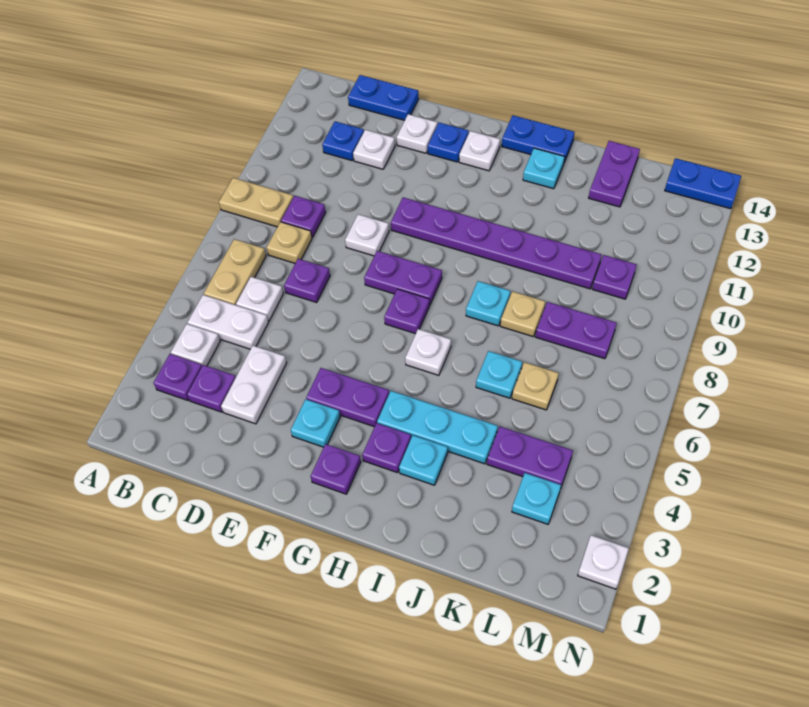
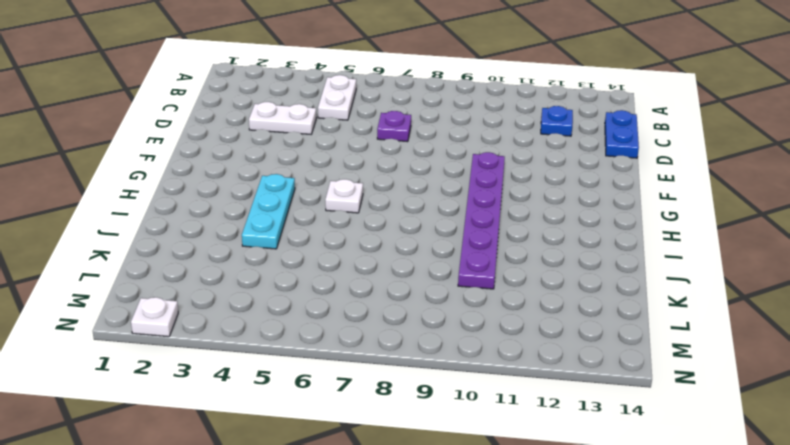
none -> tan plate A9:B9 level 1
none -> purple plate B3 level 1
none -> white plate B4 level 1
none -> tan plate B6:B7 level 1

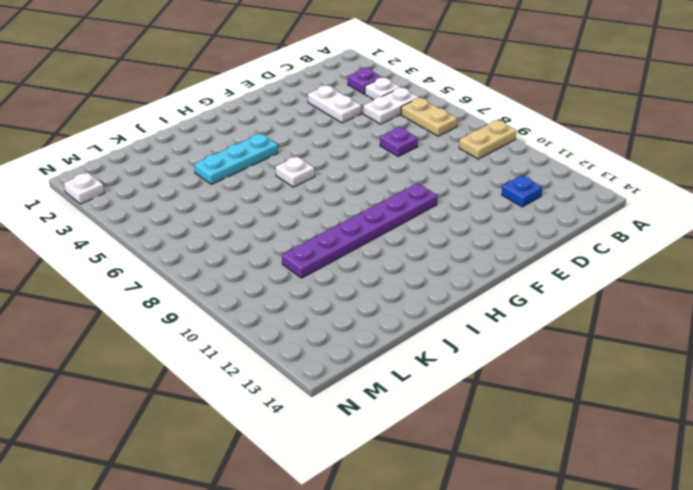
none -> purple plate C3 level 1
none -> white plate C6 level 1
none -> tan plate C8 level 1
none -> purple plate C9 level 1

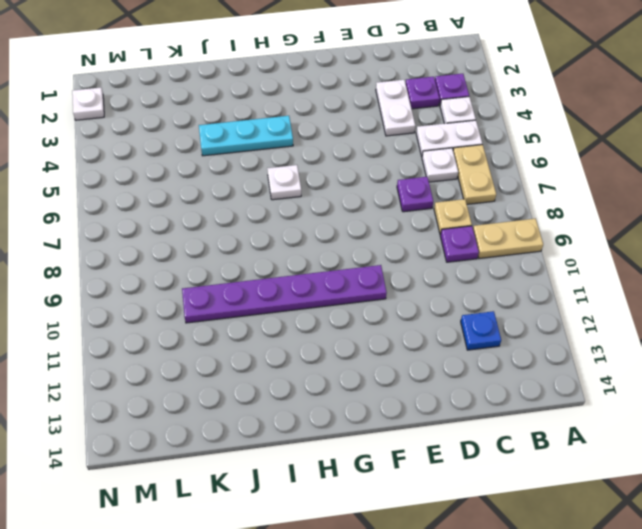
none -> blue plate C14:D14 level 1
none -> white plate D12 level 1
none -> white plate E9 level 1
none -> white plate E13 level 1

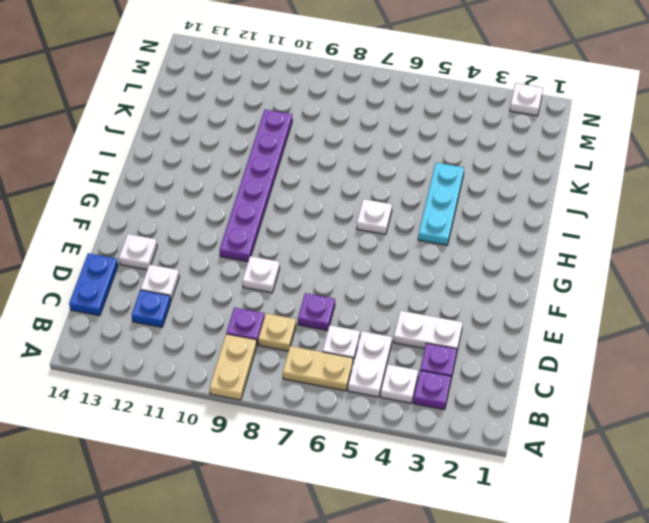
none -> cyan plate F3 level 1
none -> purple plate F4:G4 level 1
none -> purple plate F8:G8 level 1
none -> blue plate F13 level 1

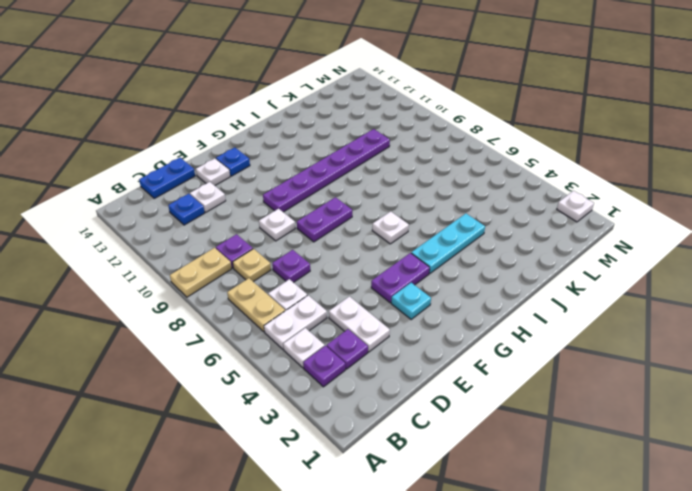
none -> purple plate G2 level 1
none -> purple plate G7 level 1
none -> white plate G13 level 1
none -> purple plate H3 level 1

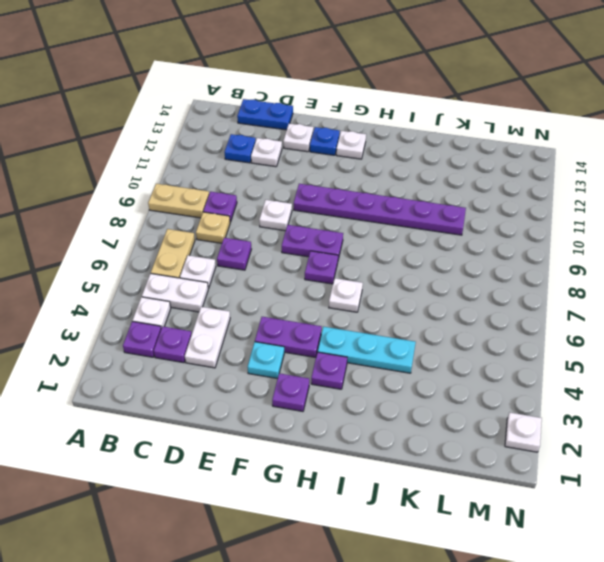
none -> blue plate H14:I14 level 1
none -> cyan plate I3 level 1
none -> cyan plate I8 level 1
none -> cyan plate I13 level 1

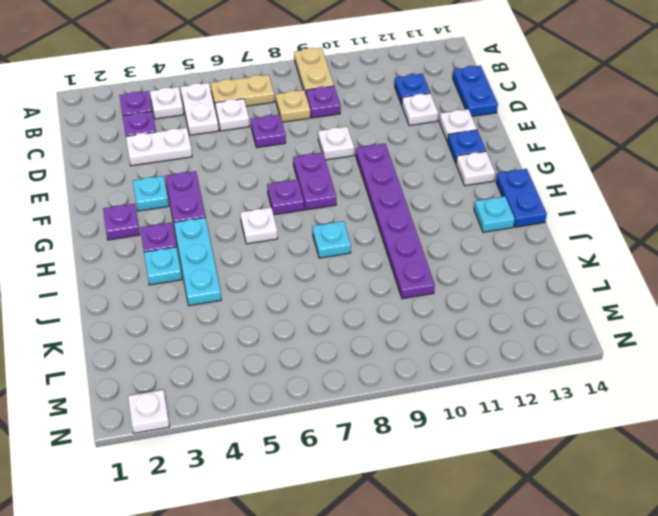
none -> cyan plate J6 level 1
none -> tan plate J8 level 1
none -> purple plate K4:L4 level 1
none -> tan plate K6 level 1

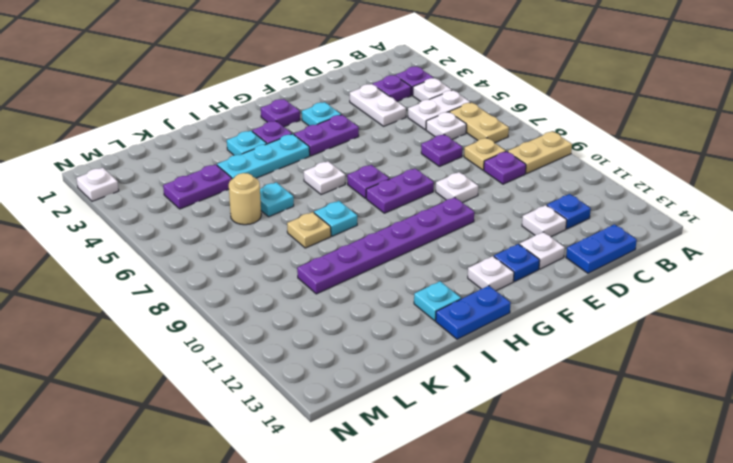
tan round brick K6 level 1 -> tan plate K6 level 1
none -> purple plate K8:L8 level 1
none -> purple plate K13:K14 level 1
none -> cyan plate L3 level 1
none -> purple plate L10 level 1

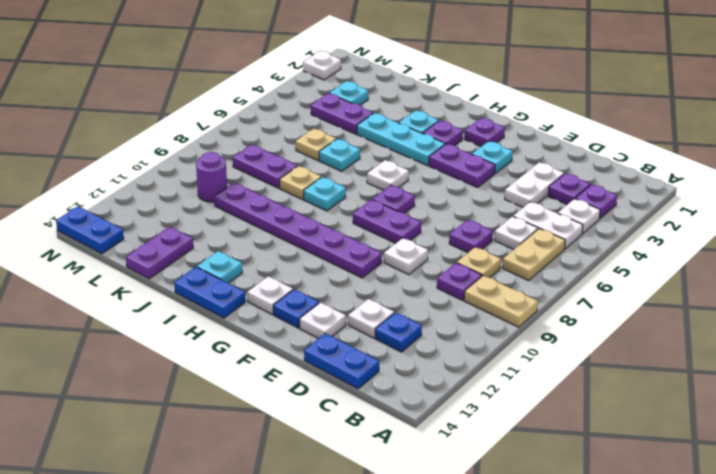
purple round brick L10 level 1 -> purple plate L10 level 1

